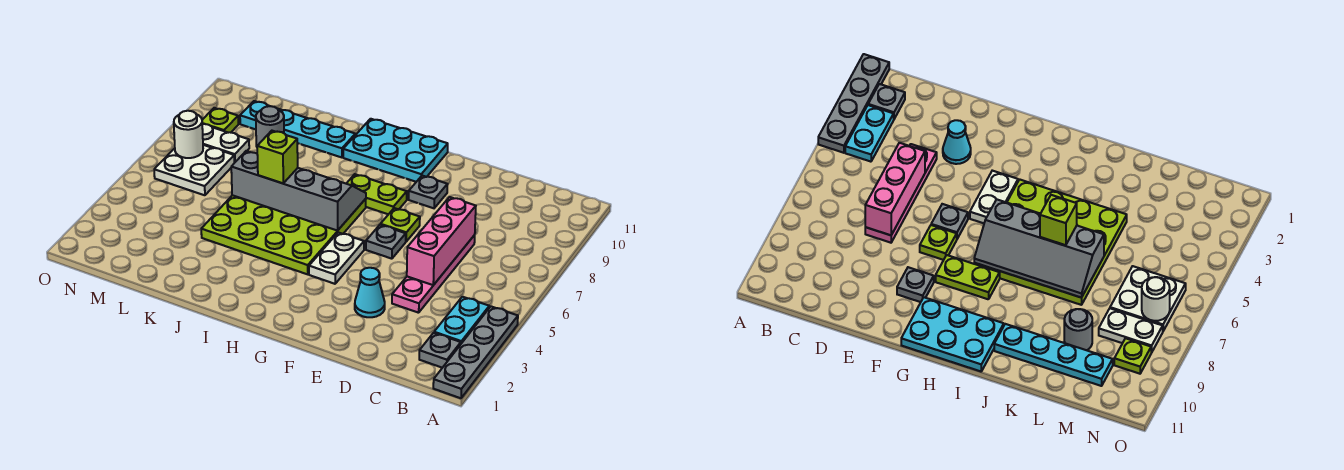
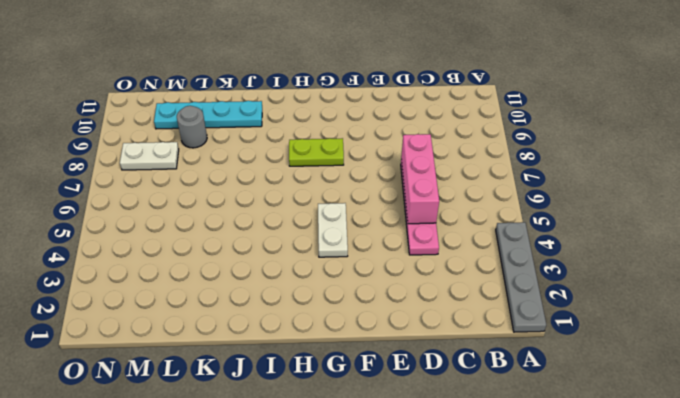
none -> grey plate B2 level 1
none -> cyan plate B3:B4 level 1
none -> cyan cone E3 level 1

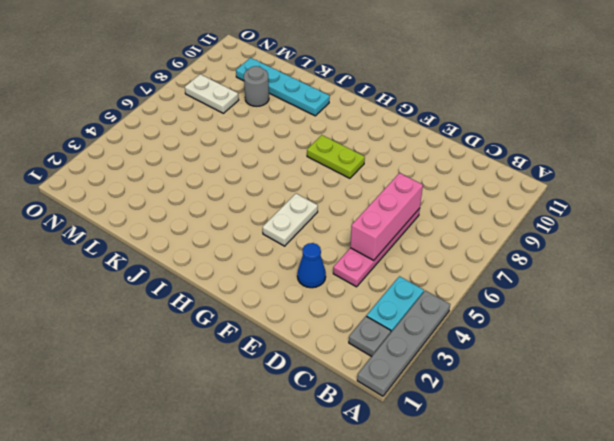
blue cone E3 level 1 -> cyan cone E3 level 1
none -> grey plate F6 level 1
none -> lime plate F7 level 1
none -> grey plate F9 level 1

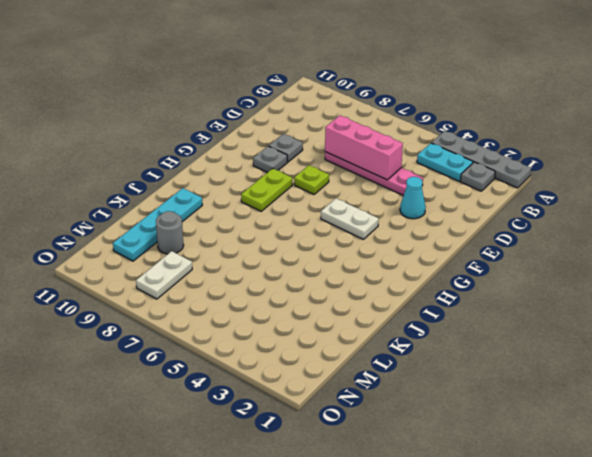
grey plate E9 level 1 -> grey plate F6 level 1
none -> cyan plate G10:I11 level 1
none -> lime plate H4:K7 level 1
none -> white plate M6:N7 level 1

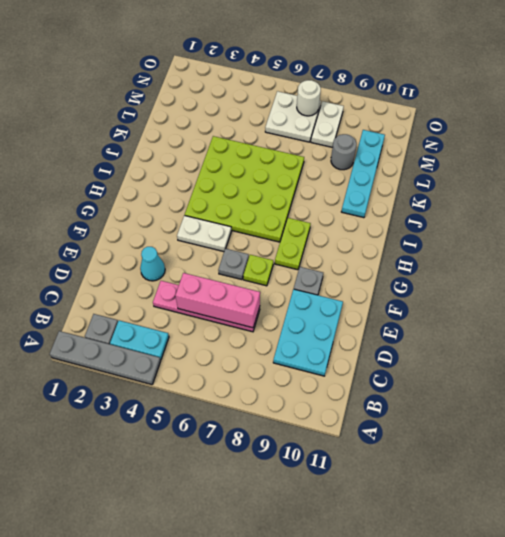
cyan plate C9:E10 level 1 -> cyan plate G10:I11 level 1
none -> lime plate N9 level 1
none -> grey slope H6:K7 level 2 top 6
none -> lime brick J6 level 3

